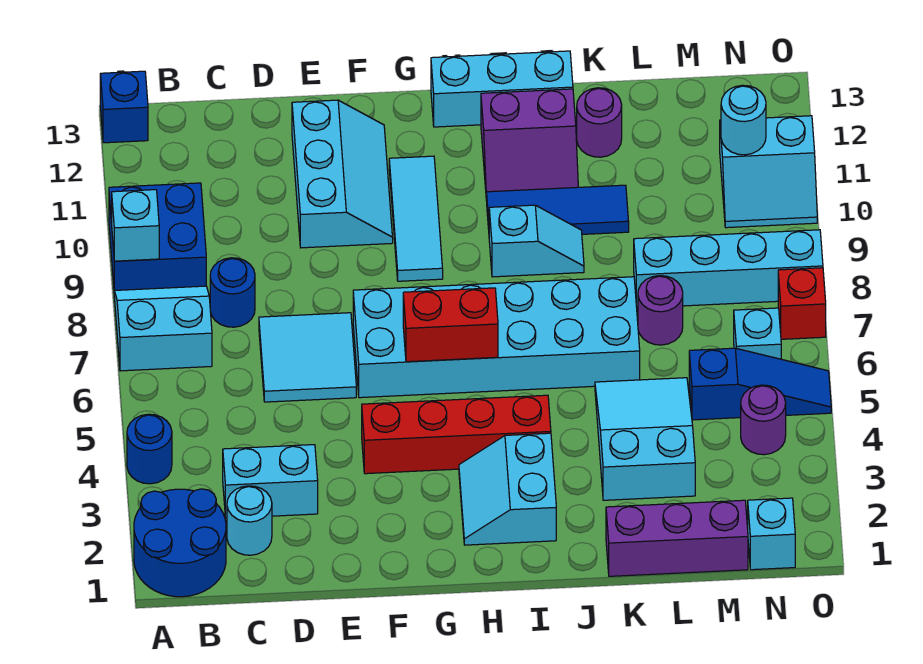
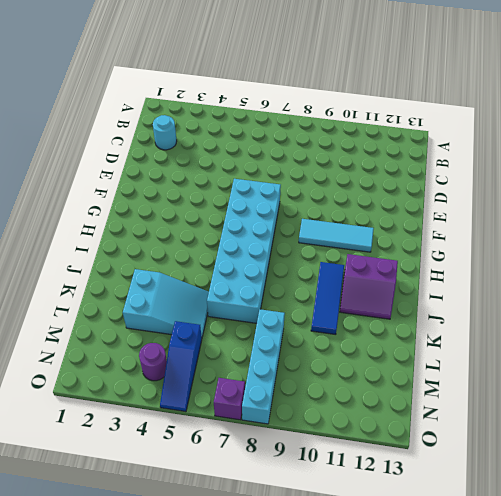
purple slope I11:J12 level 1 top I -> purple slope I11:J12 level 1 top 12
purple brick O7 level 1 -> red brick O7 level 1
none -> blue round brick A1:B2 level 1
none -> blue round brick A4 level 1
none -> cyan slope A7:B8 level 1 top 7
none -> blue brick A9:B10 level 1

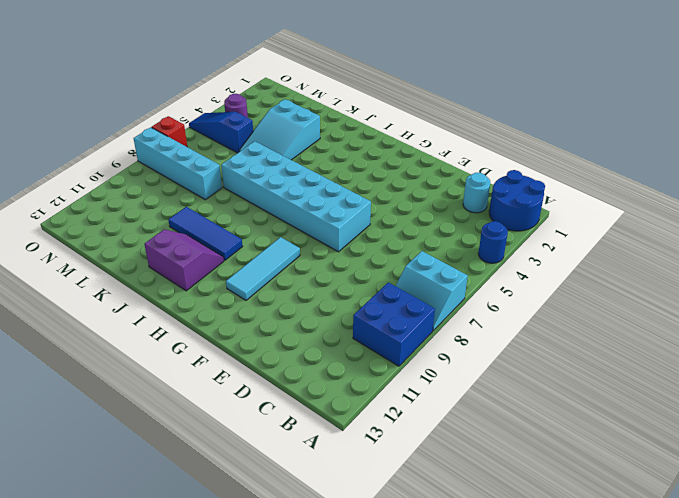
none -> blue brick A13 level 1
none -> cyan brick C3:D3 level 1
none -> blue round brick C8 level 1
none -> cyan tile D6:E7 level 1

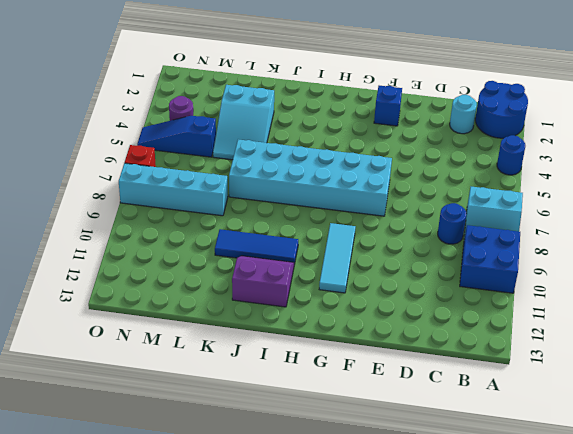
blue brick F2 level 1 -> blue brick A13 level 1
none -> cyan brick C3:D3 level 1
none -> cyan tile D6:E7 level 1
none -> cyan slope E10:F12 level 1 top E
none -> red brick F4:I4 level 1

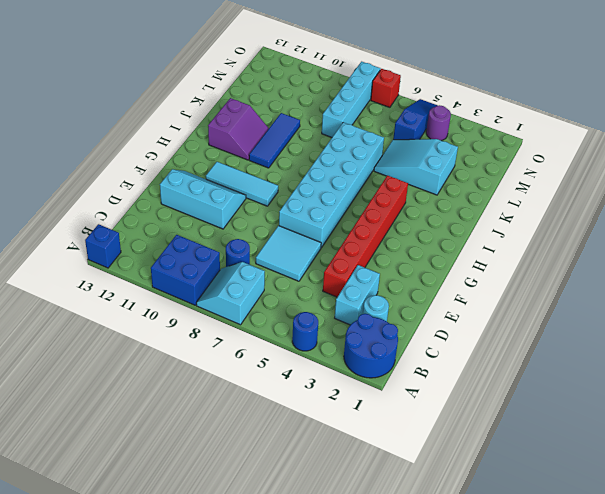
red brick D4:I4 level 1 -> red brick F4:I4 level 1
none -> cyan slope H2:I3 level 1 top I
none -> cyan brick H13:J13 level 1
none -> cyan slope I9:J9 level 1 top I
none -> purple brick K1:M1 level 1

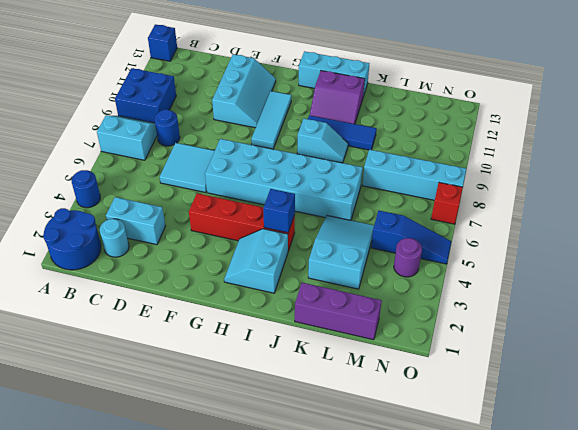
blue brick I4 level 2 -> none
none -> purple round brick K12 level 1
none -> purple round brick L7 level 1
none -> cyan brick N1 level 1
none -> cyan brick N6 level 1

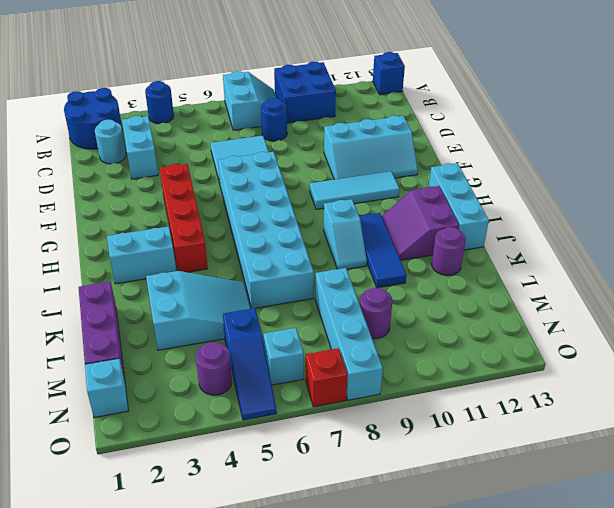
purple round brick M9 level 1 -> purple round brick L7 level 1
none -> cyan slope N10:O11 level 1 top 11
none -> cyan brick A9 level 2
none -> red brick G6:H6 level 2
none -> cyan round brick N11 level 2

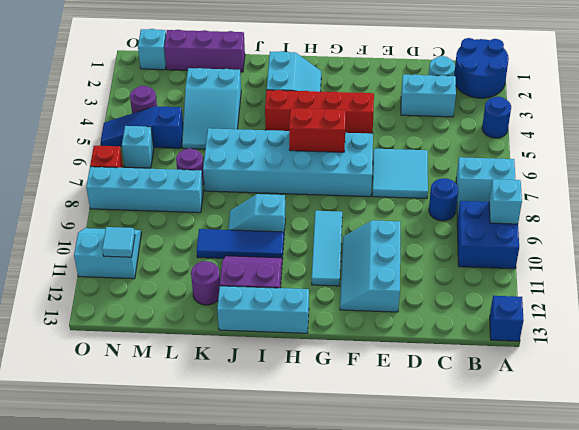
cyan tile N11 level 2 -> cyan round brick N11 level 2

